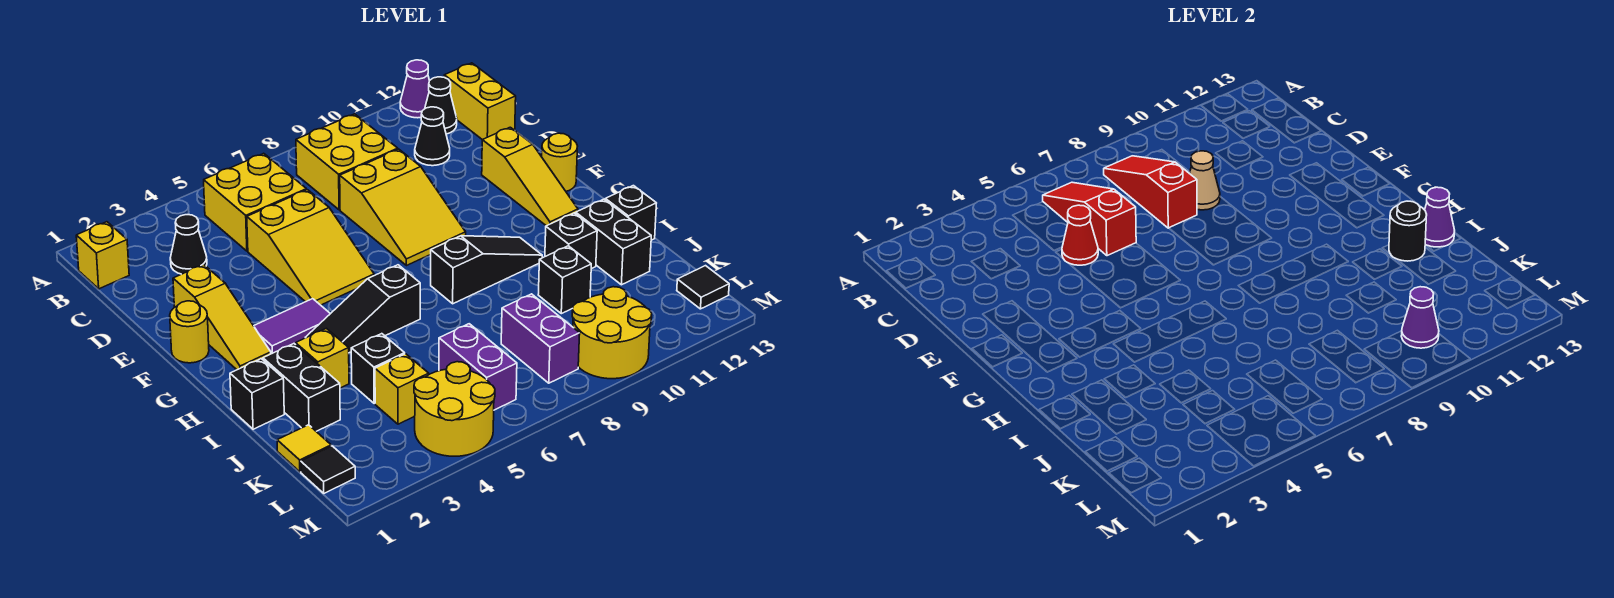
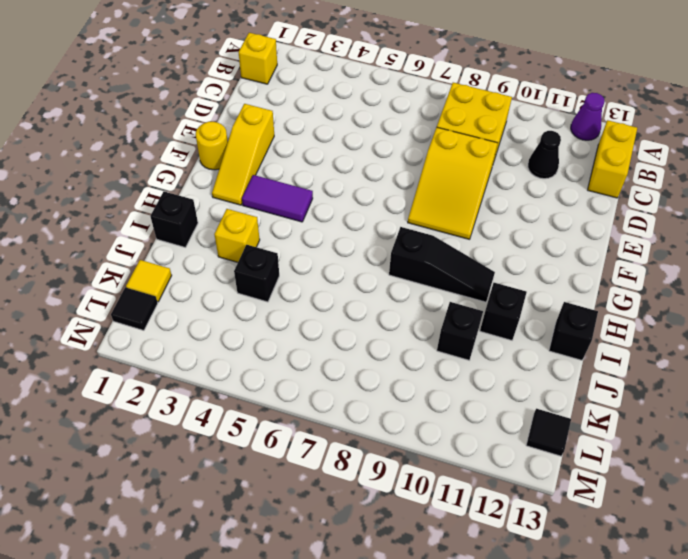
none -> yellow brick B5:C6 level 1
none -> black cone B12 level 1
none -> black cone C3 level 1
none -> yellow slope D5:F6 level 1 top D

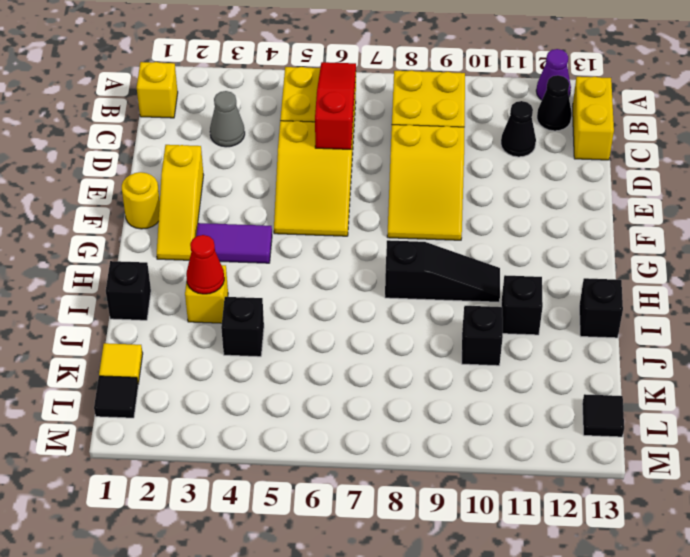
grey cone C3 level 1 -> black cone C3 level 1
red cone I3 level 2 -> red cone D5 level 2
none -> yellow slope E12:G12 level 1 top E
none -> yellow round brick F13 level 1
none -> black slope H4:H6 level 1 top 6
none -> black brick I2:J2 level 1

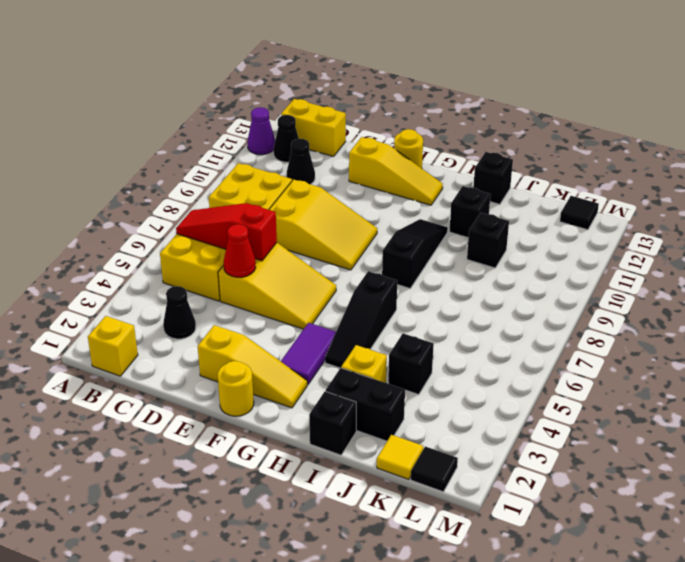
none -> black brick I12:J12 level 1
none -> yellow brick K4 level 1
none -> purple brick K6:L6 level 1
none -> purple brick K8:L8 level 1

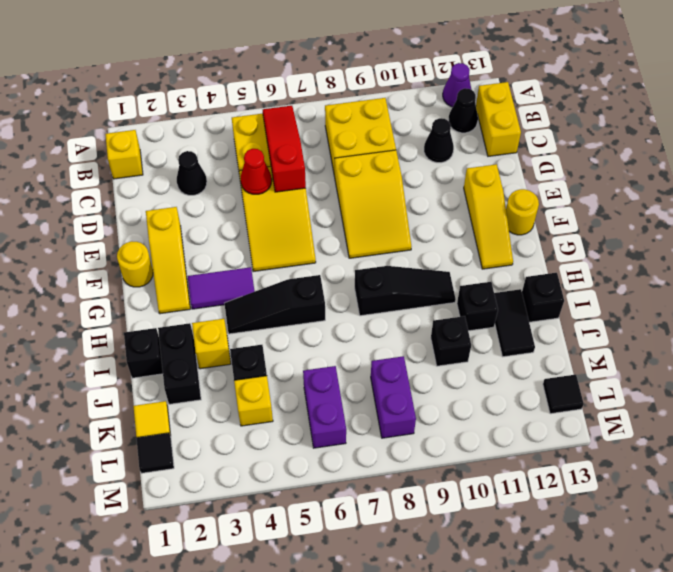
black tile I12:J12 level 1 -> black brick I12:J12 level 1
none -> yellow round brick L4:M5 level 1
none -> yellow round brick L9:M10 level 1
none -> red slope B8:D8 level 2 top D
none -> tan cone D9 level 2

